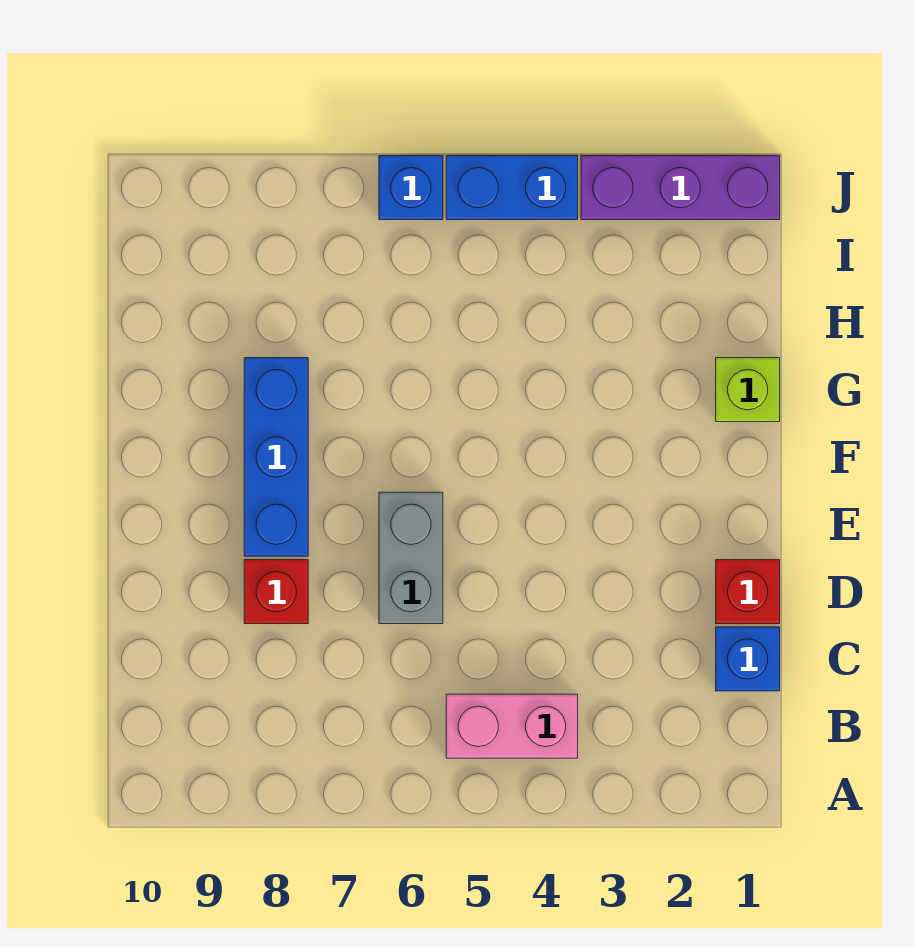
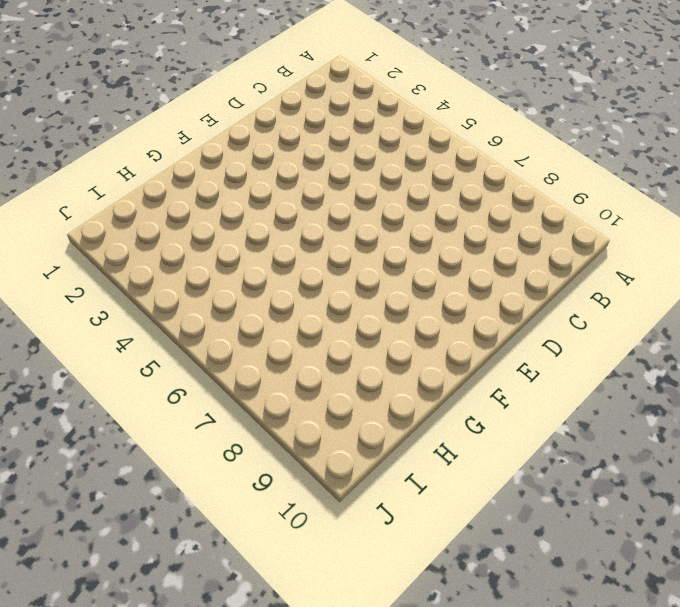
none -> pink brick B4:B5 level 1
none -> blue brick C1 level 1

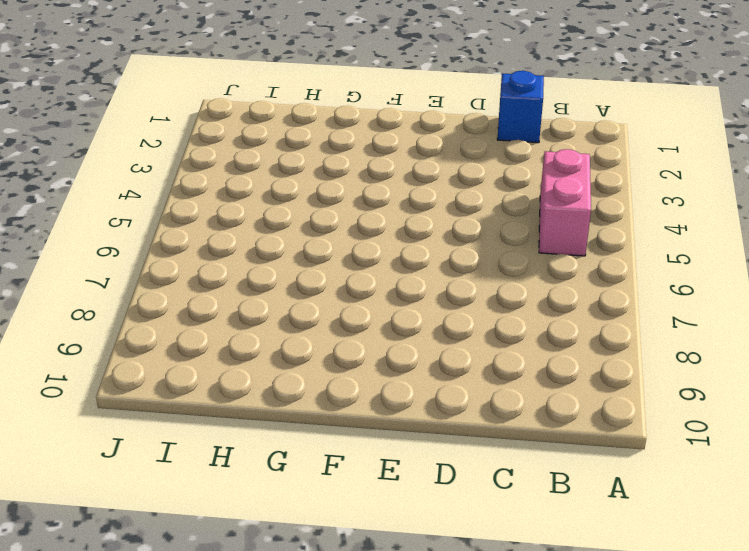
none -> red brick D1 level 1
none -> grey brick D6:E6 level 1

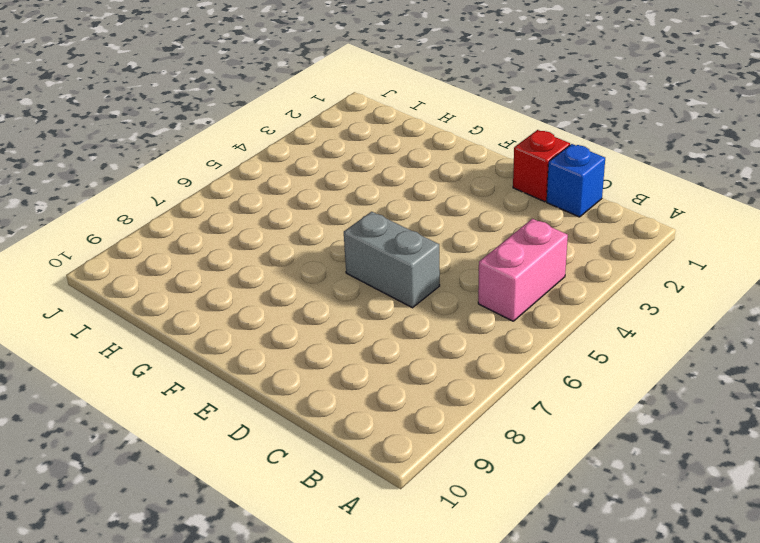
none -> red brick D8 level 1
none -> blue brick E8:G8 level 1

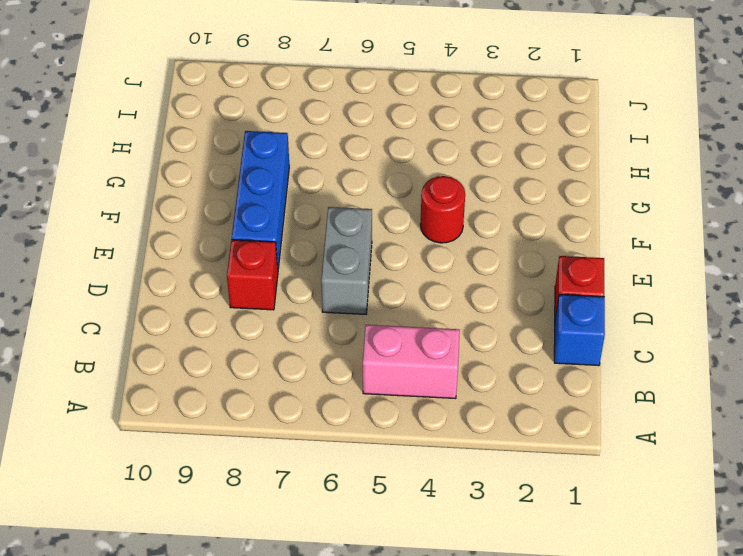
red round brick F4 level 1 -> none
none -> lime brick G1 level 1
none -> purple brick J1:J3 level 1

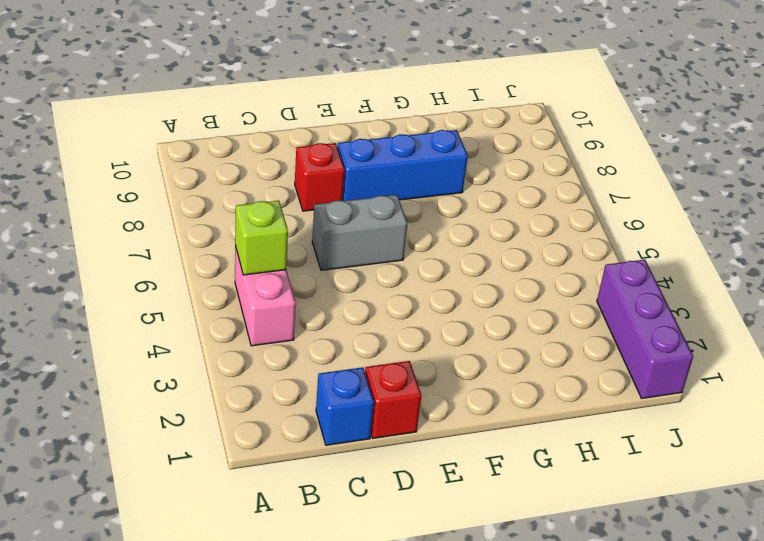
lime brick B5 level 2 -> lime brick G1 level 1
none -> blue brick J4:J5 level 1
none -> blue brick J6 level 1

